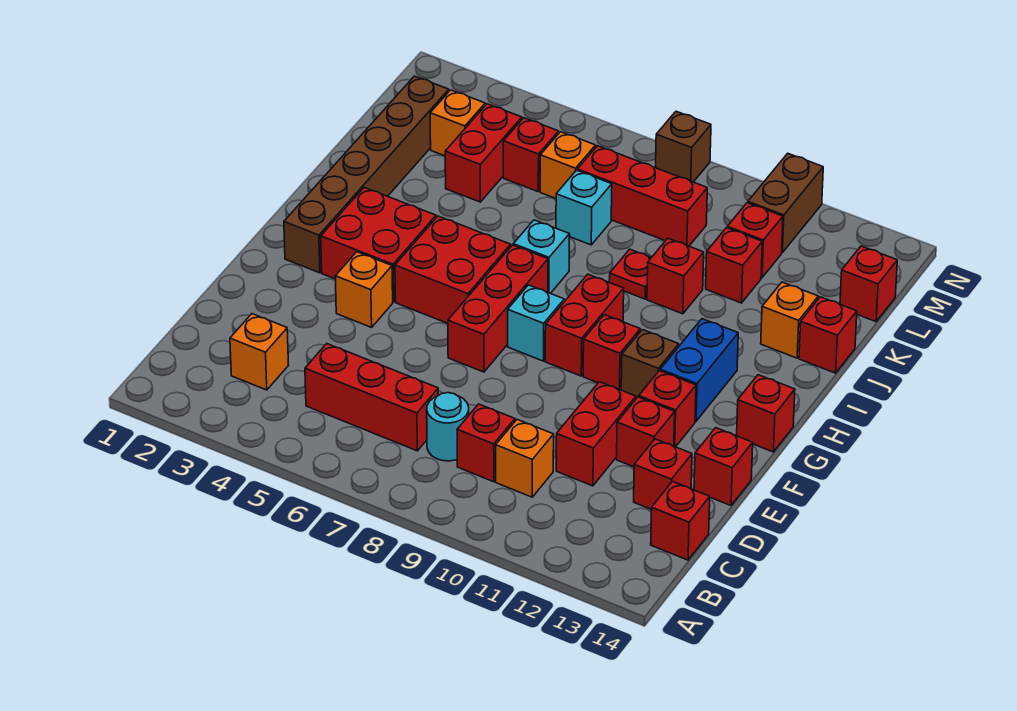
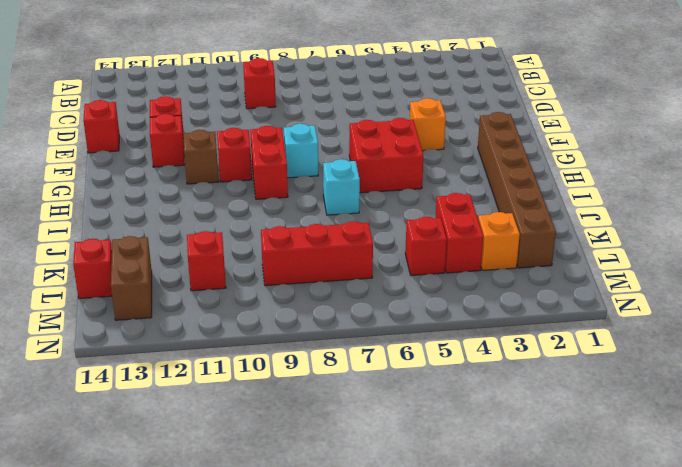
brown brick L13:M13 level 1 -> brown brick M11:N11 level 1
none -> orange brick C3 level 1
none -> red brick C5:C7 level 1
none -> cyan round brick C8 level 1
none -> orange brick C10 level 1

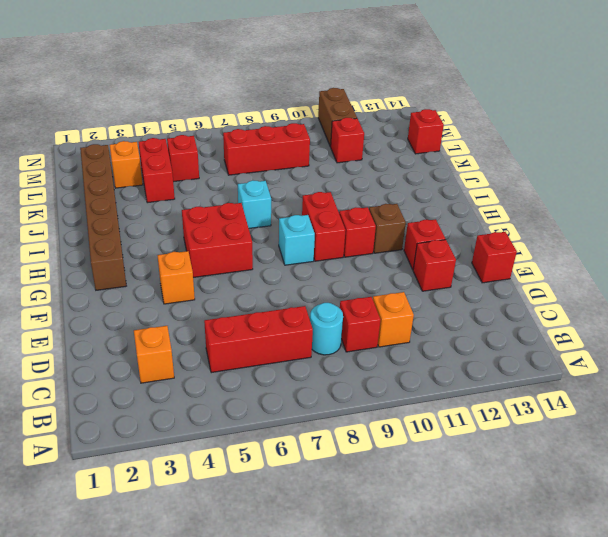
none -> red brick C14 level 1
none -> red brick D11:E11 level 1
none -> red brick D13 level 1
none -> red brick F7:H7 level 1

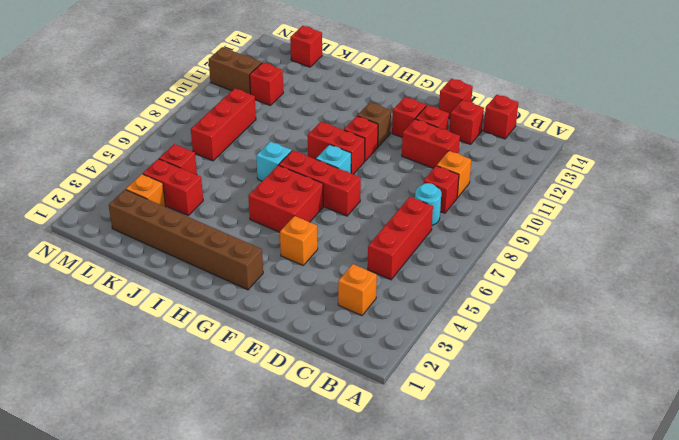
none -> red brick G3:H4 level 1
none -> blue brick G12:H12 level 1
none -> red brick G14 level 1
none -> red plate J9 level 1

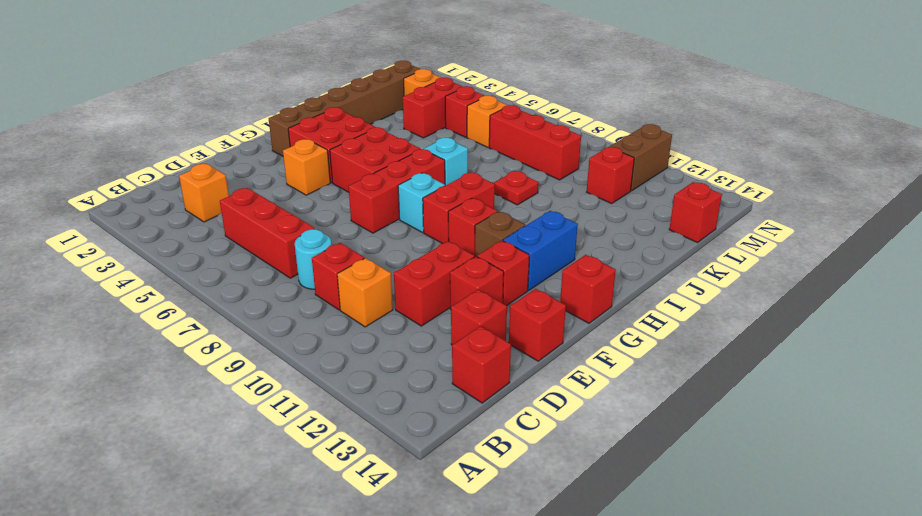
none -> red brick J10 level 1
none -> orange brick J13 level 1
none -> red brick J14 level 1
none -> cyan brick K7 level 1

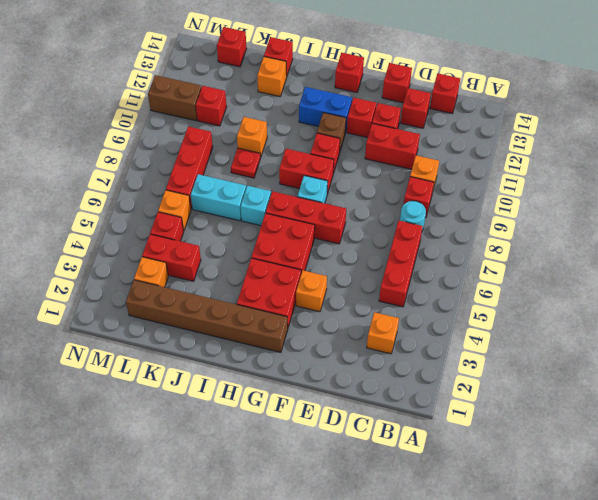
cyan brick J7:K7 level 1 -> cyan brick K7 level 1
orange brick J10 level 1 -> red brick J10 level 1
none -> red brick K11 level 1
none -> brown brick N8 level 1

